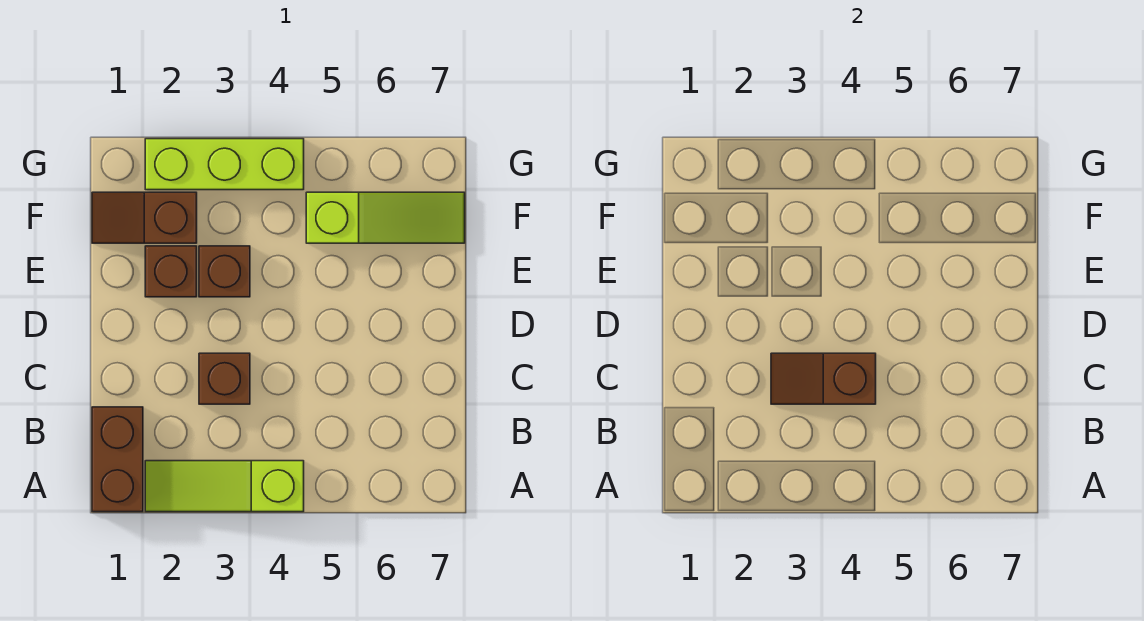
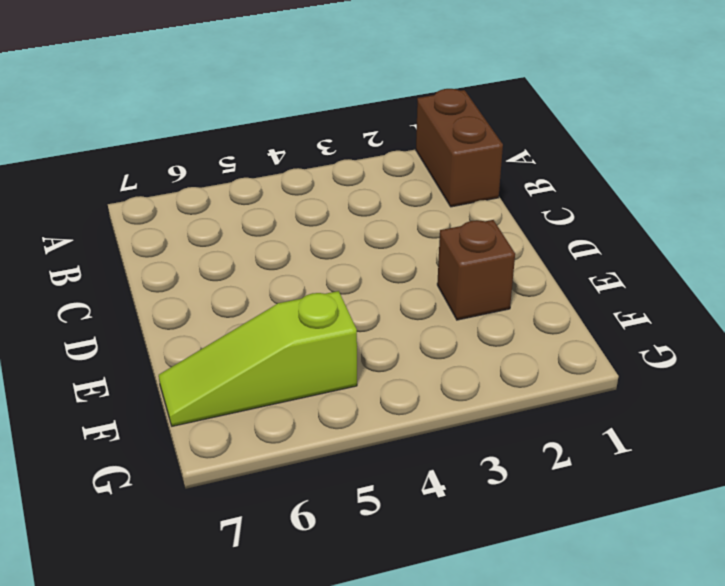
none -> lime slope A2:A4 level 1 top 4
none -> brown brick C3 level 1

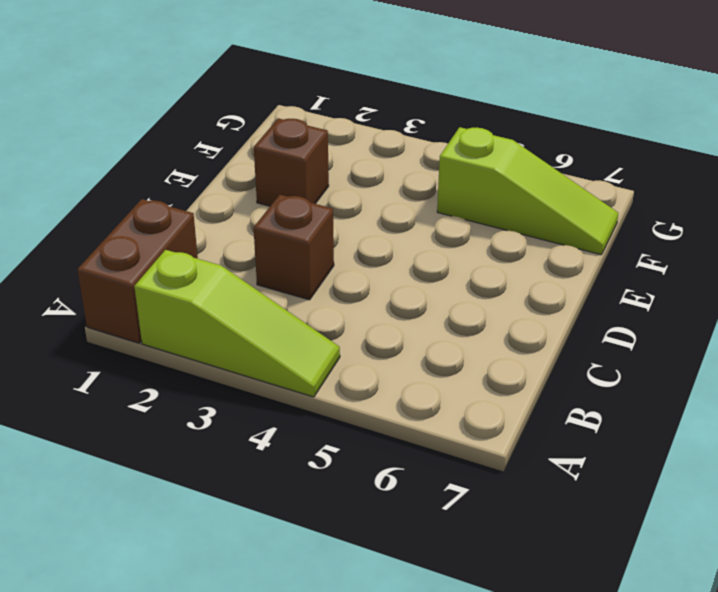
lime slope A2:A4 level 1 top 2 -> lime slope A2:A4 level 1 top 4
none -> brown brick E3 level 1
none -> brown slope F1:F2 level 1 top 2

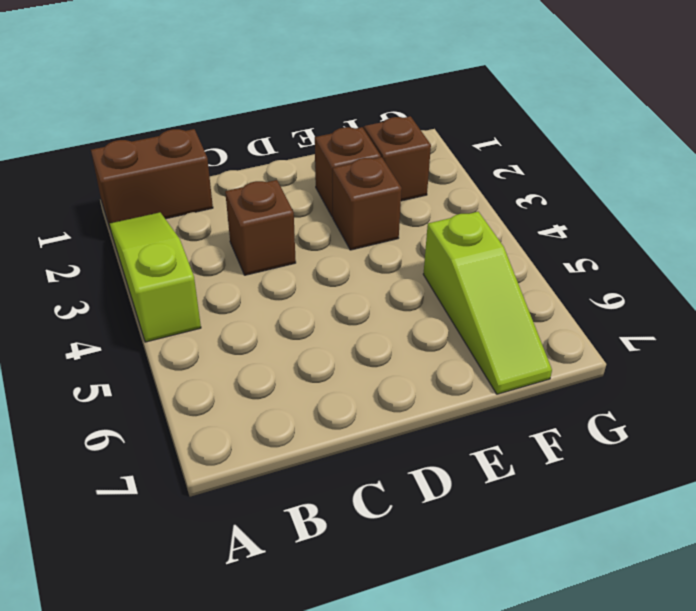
none -> lime brick G2:G4 level 1
none -> brown slope C3:C4 level 2 top 4

